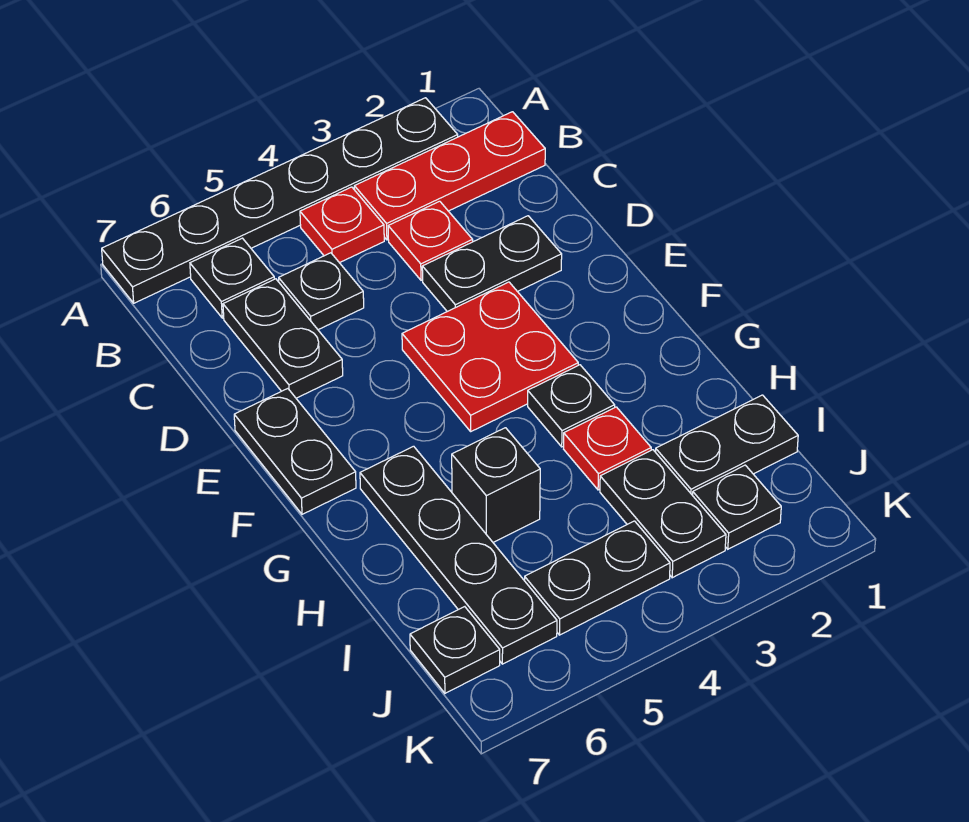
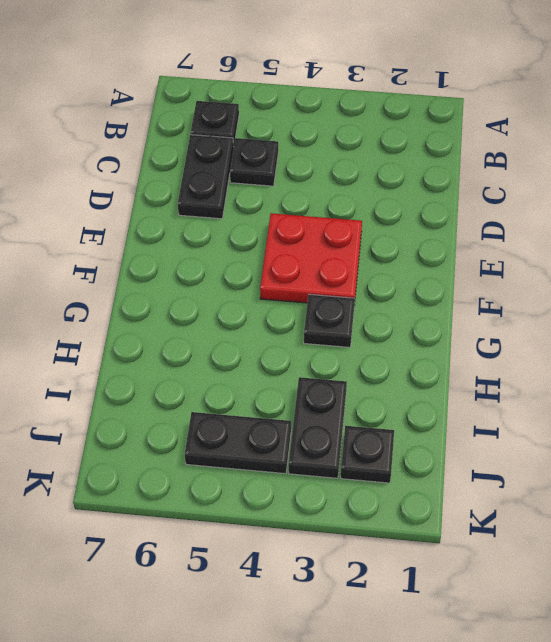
none -> black plate A2:A7 level 1
none -> red plate B1:B3 level 1
none -> red plate B4 level 1

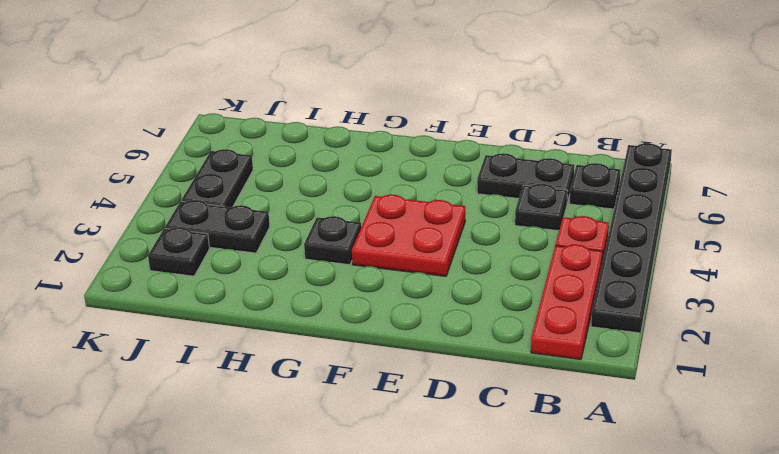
none -> red plate C3 level 1
none -> black plate D2:D3 level 1
none -> black plate E7:F7 level 1

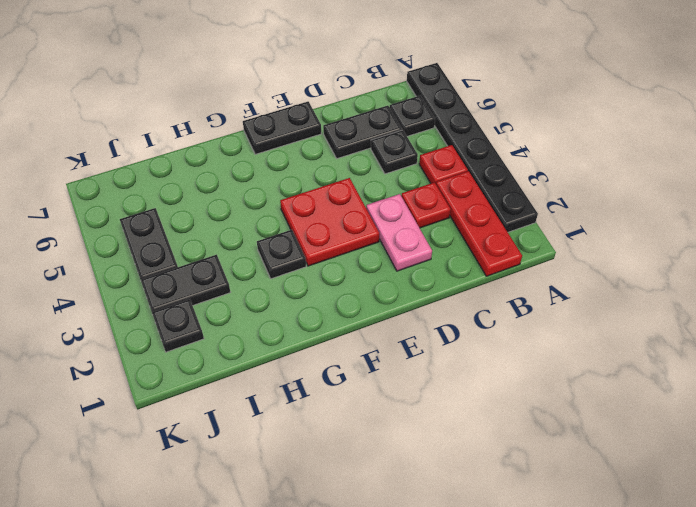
pink plate D2:D3 level 1 -> black plate D2:D3 level 1
none -> black plate G6:J6 level 1
none -> red plate H3 level 1
none -> black brick H5 level 1

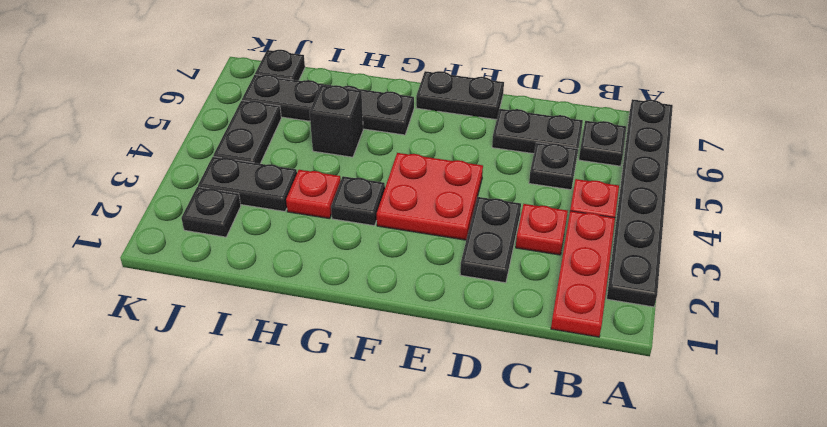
none -> black plate I1:I2 level 1

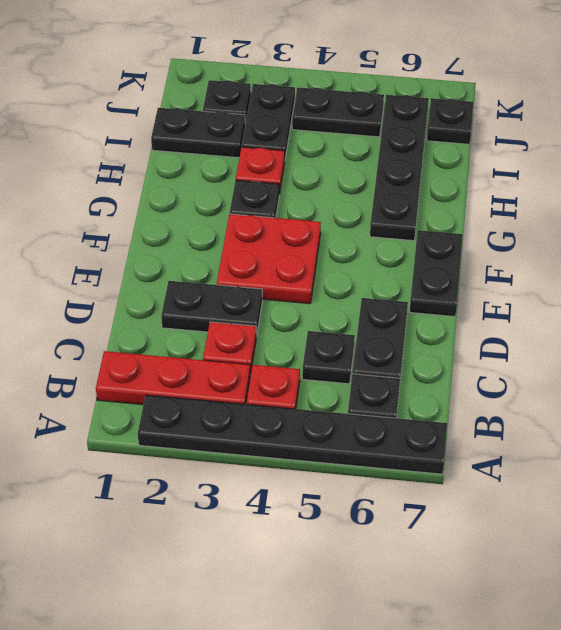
none -> black brick H5 level 1

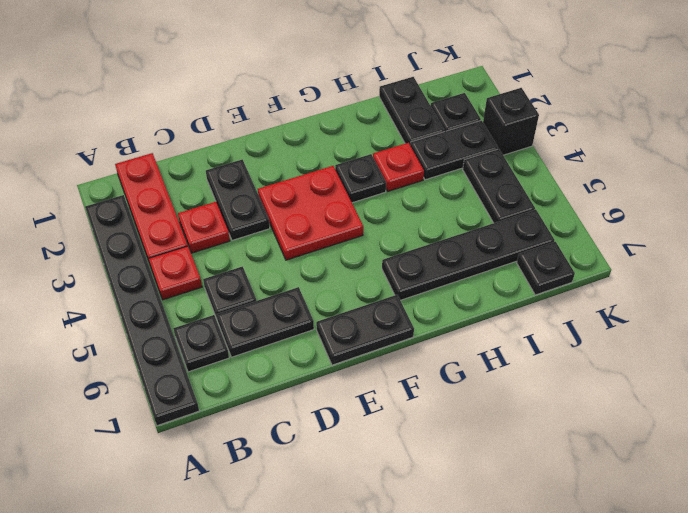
black brick K3 level 1 -> black brick H5 level 1

